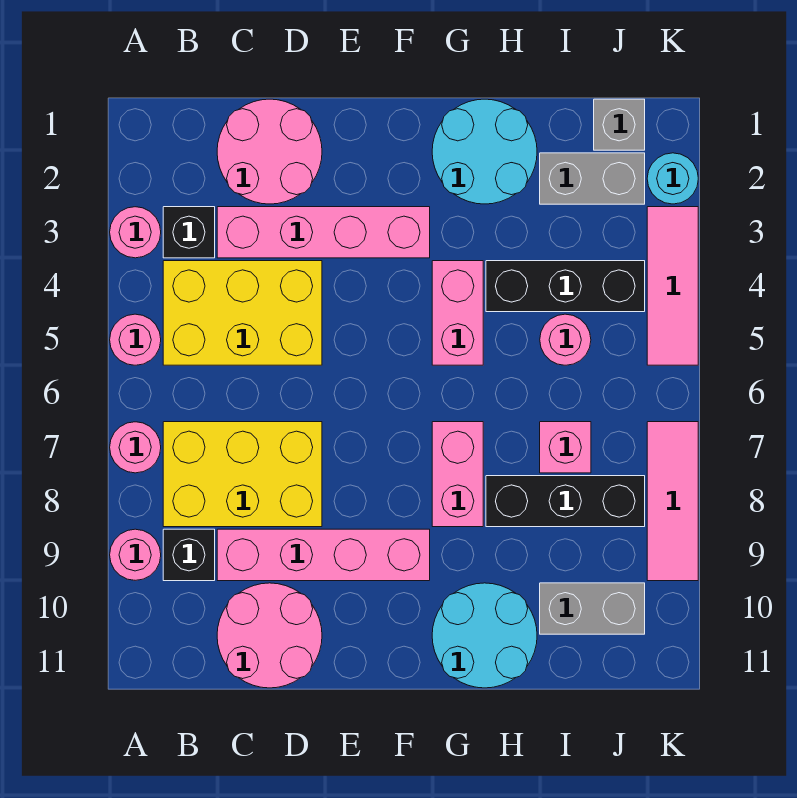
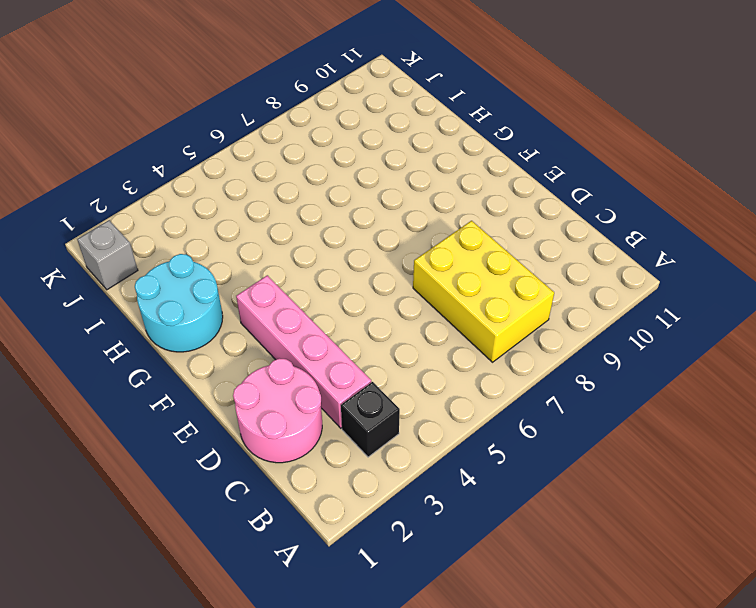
none -> pink round brick A3 level 1
none -> pink round brick A5 level 1
none -> pink round brick A7 level 1

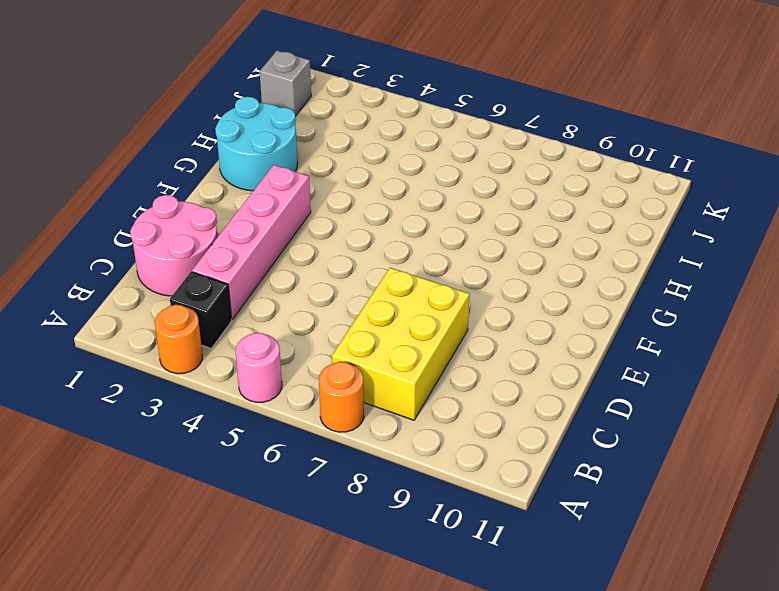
orange round brick A3 level 1 -> pink round brick A3 level 1
orange round brick A7 level 1 -> pink round brick A7 level 1
none -> pink round brick A9 level 1
none -> yellow brick B4:D5 level 1
none -> black brick B9 level 1

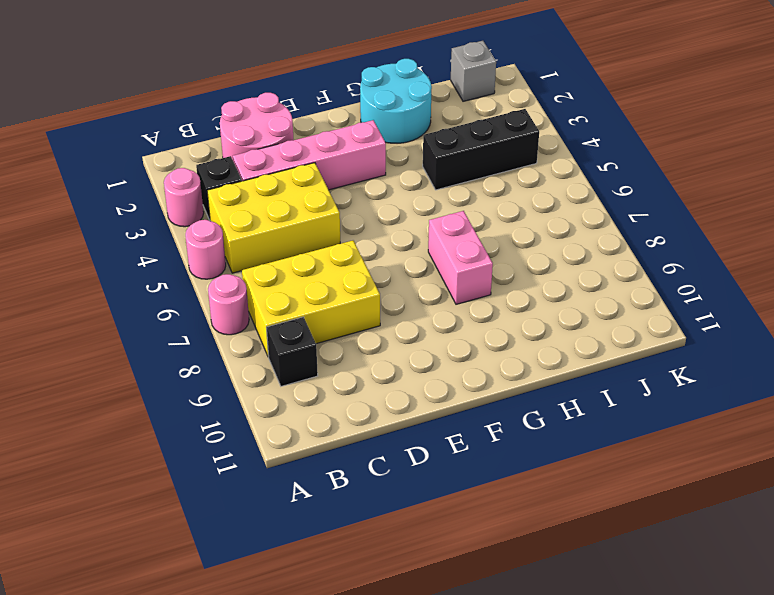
none -> pink round brick A9 level 1
none -> pink brick C9:F9 level 1
none -> pink round brick C10:D11 level 1

